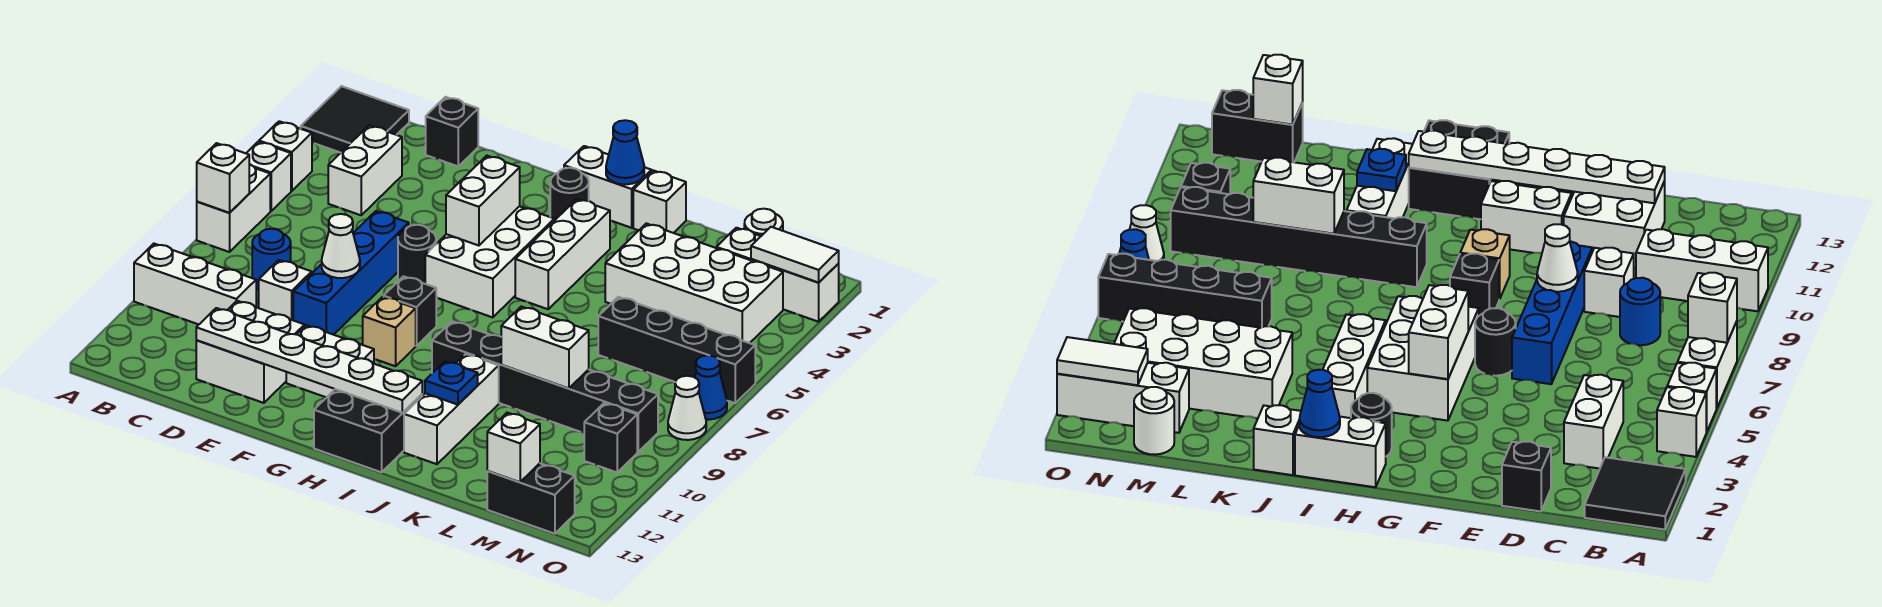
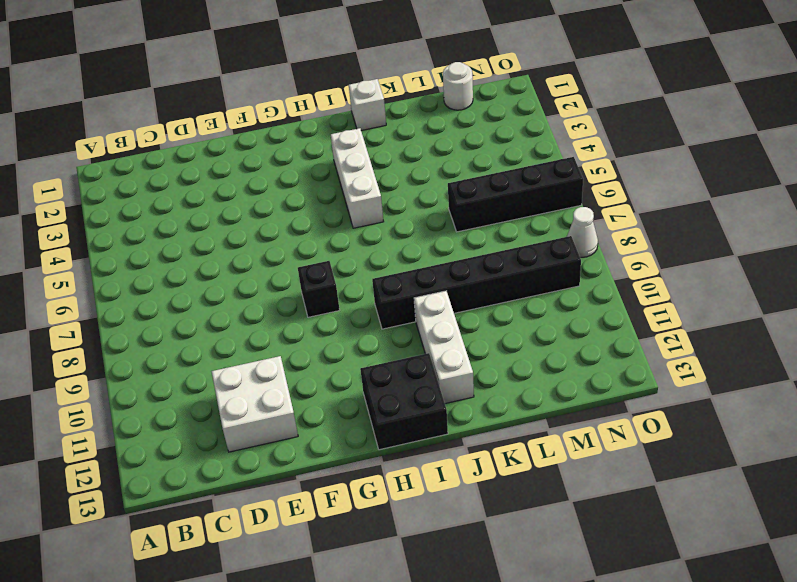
none -> black tile A1:B2 level 1
none -> white brick A4 level 1
none -> white brick A5 level 1
none -> white brick A6:A7 level 1

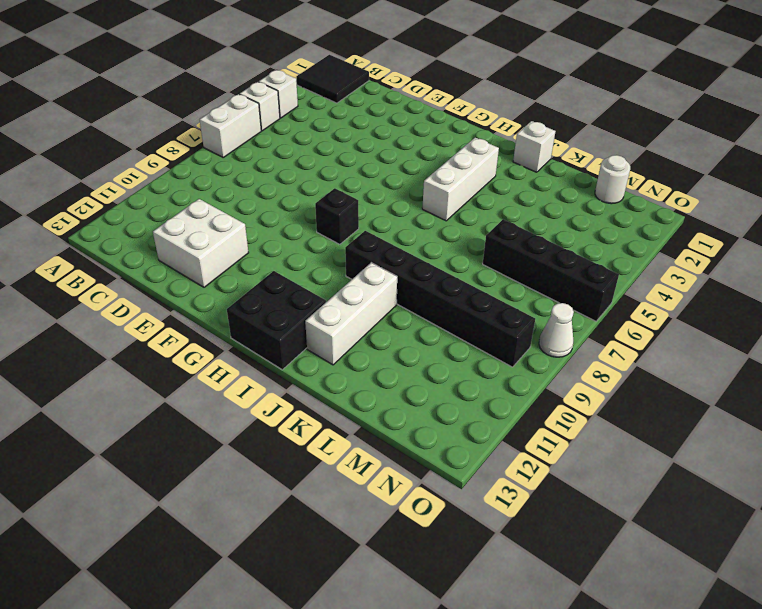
none -> white brick A10:C10 level 1
none -> white brick C3:C4 level 1
none -> blue round brick C8 level 1
none -> black brick D1 level 1

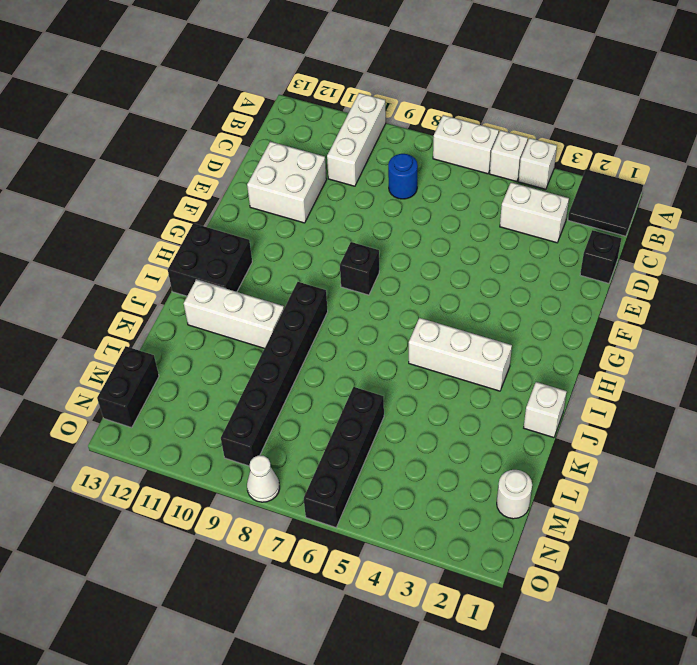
none -> white brick D9 level 1
none -> blue brick E6:E9 level 1
none -> black round brick F6 level 1
none -> white brick F11:G11 level 1

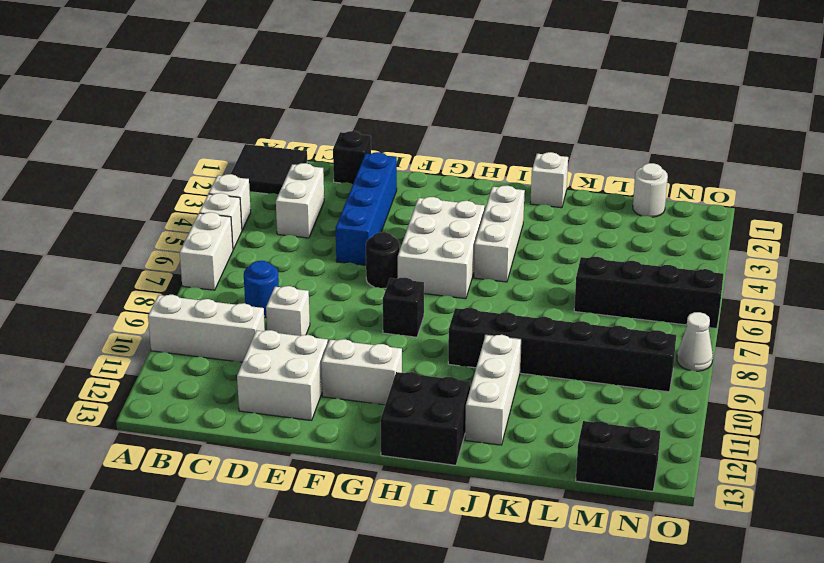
blue brick E2:E5 level 1 -> blue brick E6:E9 level 1
none -> tan brick G9 level 1
none -> white brick H1:I1 level 1
none -> black round brick H2 level 1
none -> white brick K3:N4 level 1

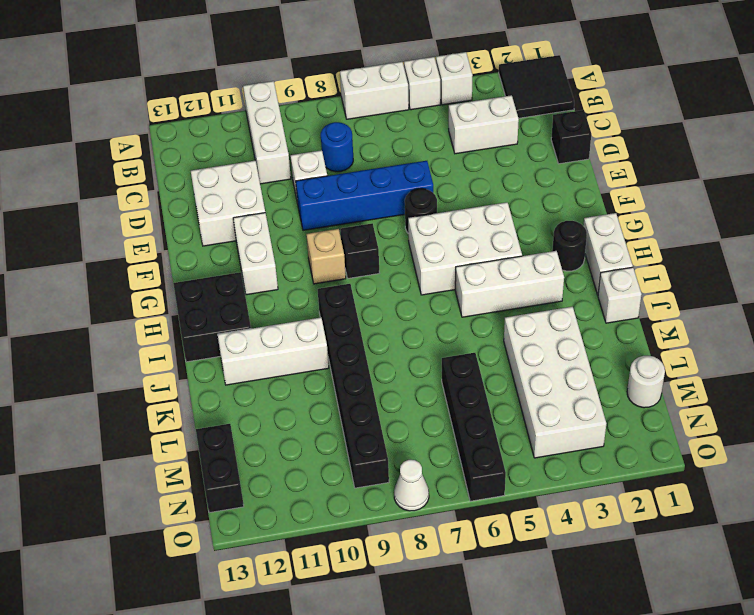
none -> white brick M2:O2 level 1
none -> black brick N10 level 1
none -> blue cone O7 level 1
none -> white brick A7 level 2

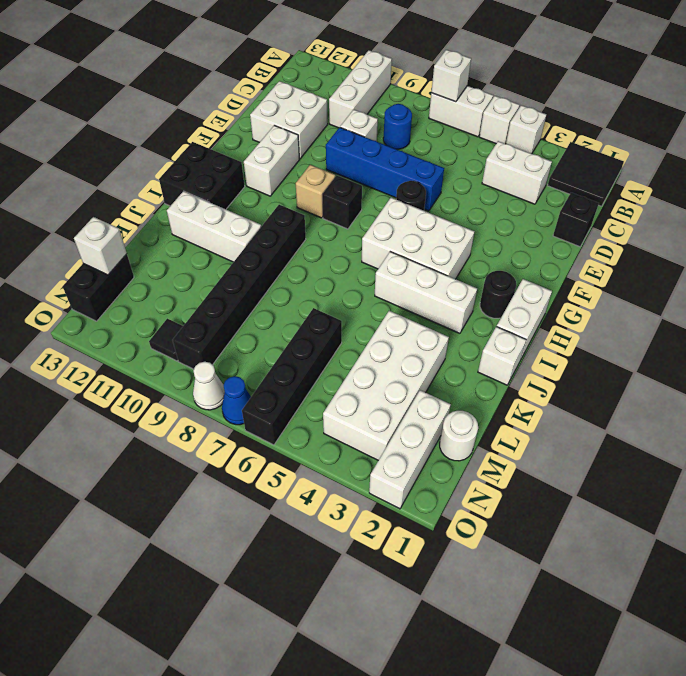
black tile N10 level 1 -> black brick N10 level 1
none -> white plate D12:I12 level 2
none -> white cone E8 level 2
none -> white brick G4:G5 level 2
none -> blue cone I1 level 2

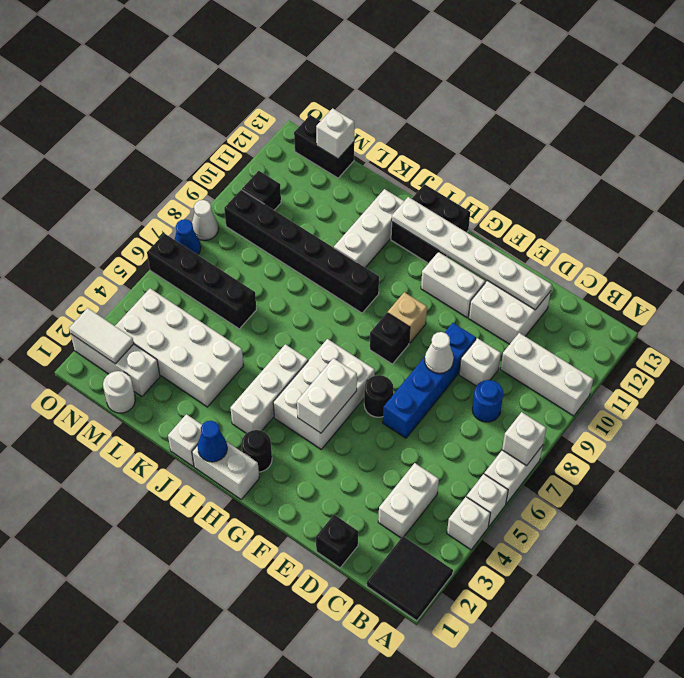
none -> blue plate J11 level 2
none -> white brick K9:L9 level 2

